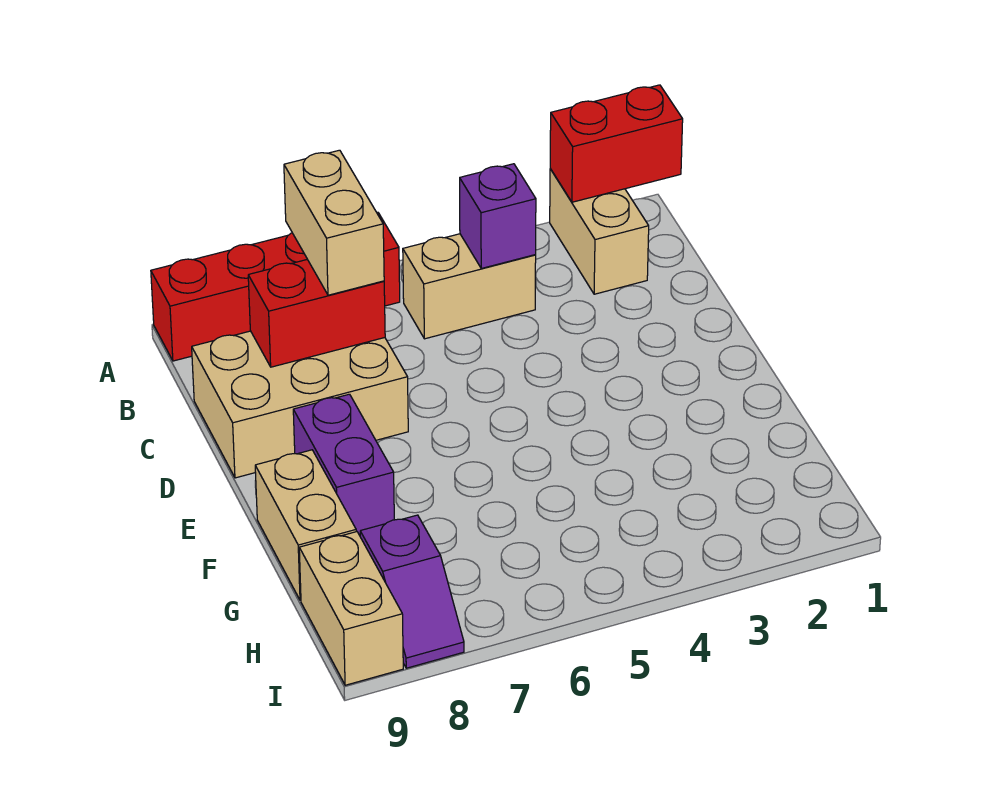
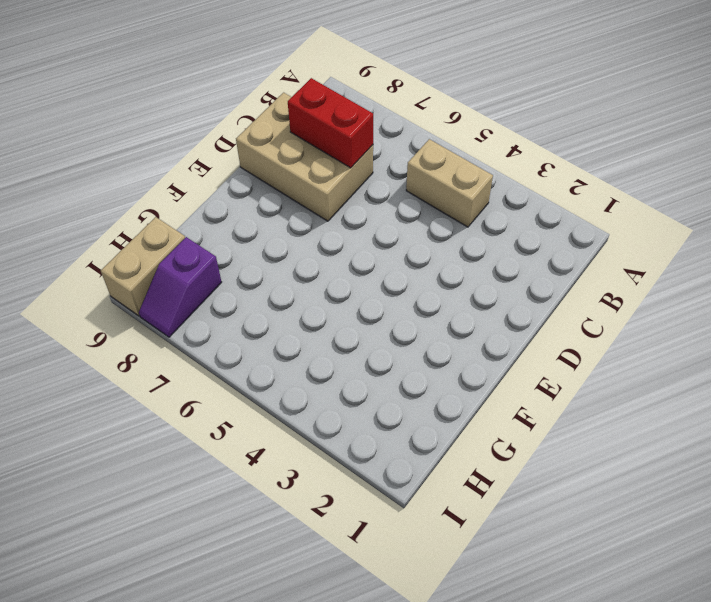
none -> tan brick A2:B2 level 1
none -> red brick A6:A9 level 1
none -> purple brick E8:F8 level 1

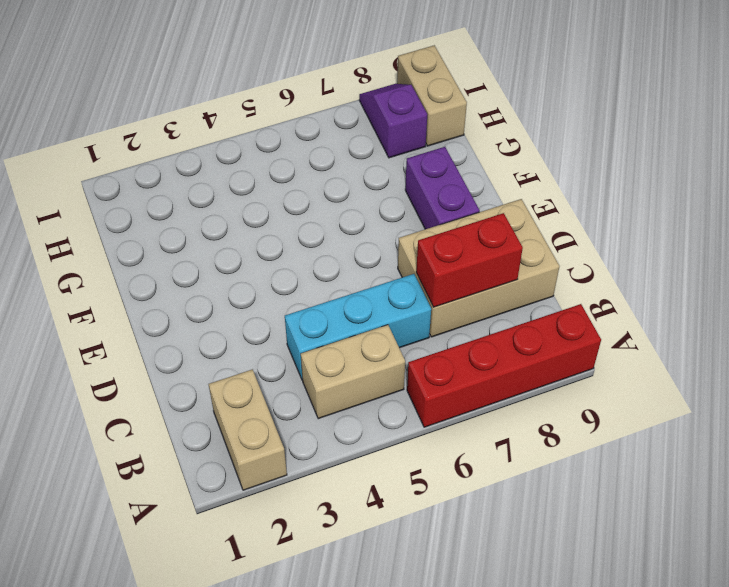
cyan brick C4:C6 level 1 -> none
none -> tan brick F9:G9 level 1
none -> red brick A1:A2 level 2
none -> purple brick B4 level 2

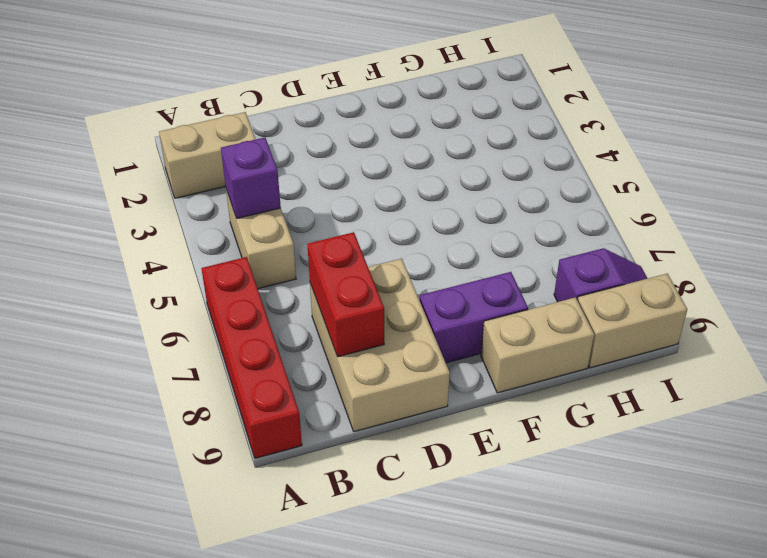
none -> red brick A1:A2 level 2
none -> tan brick B7:C7 level 3

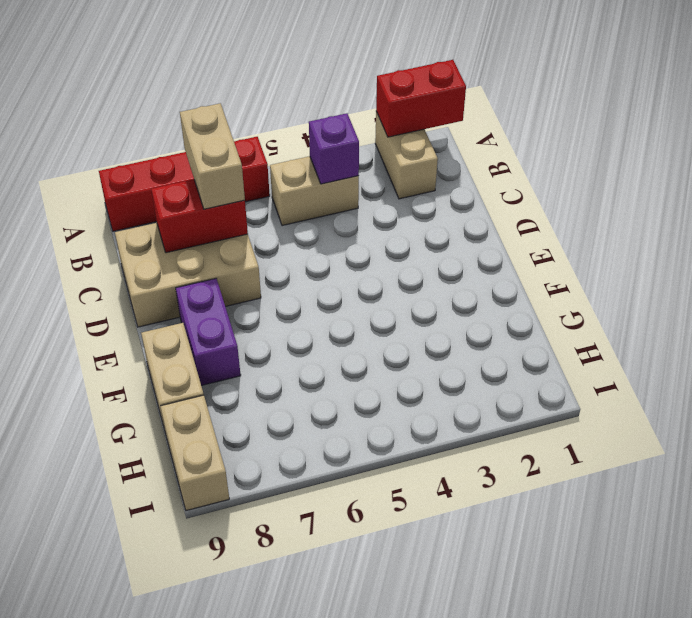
none -> purple slope H8:I8 level 1 top H

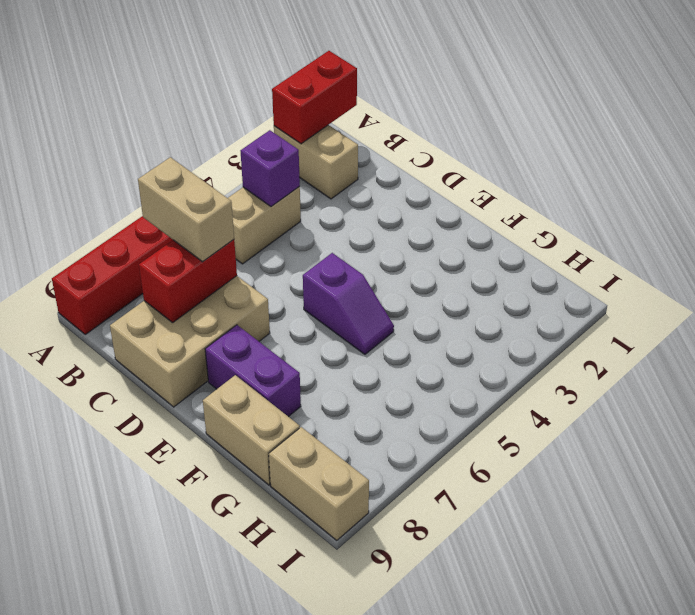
purple slope E5:F5 level 1 top E -> purple slope H8:I8 level 1 top H

